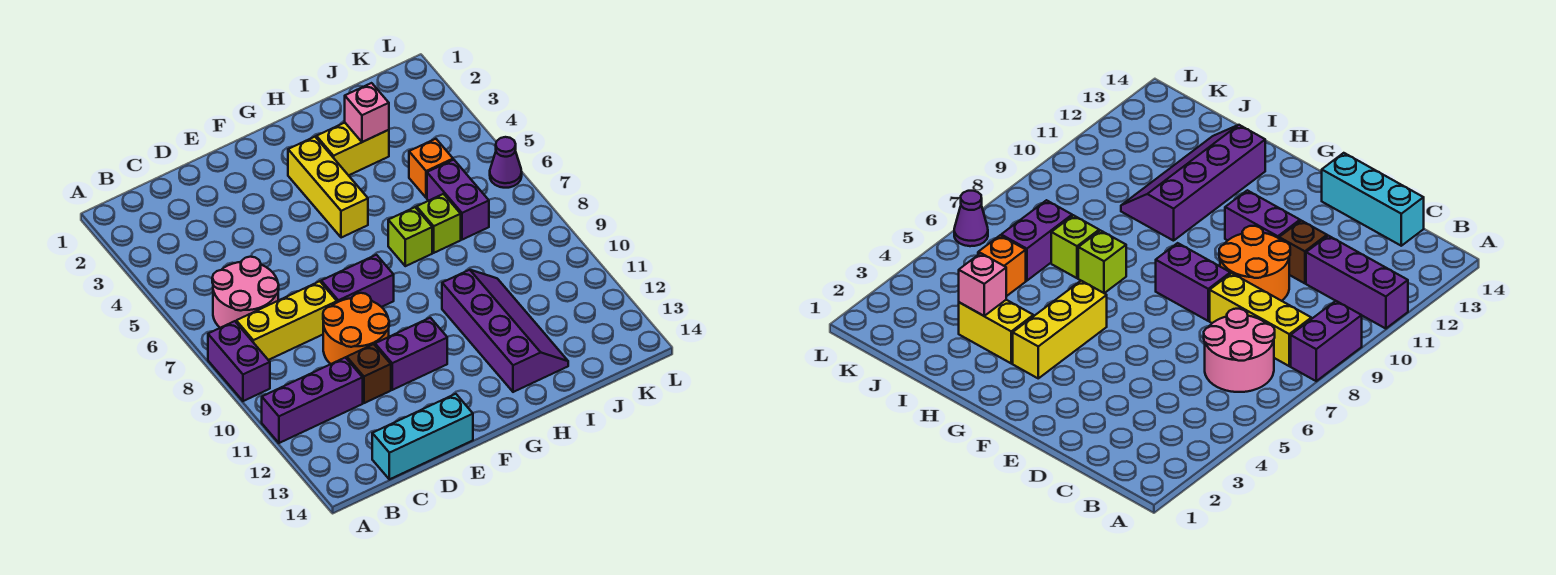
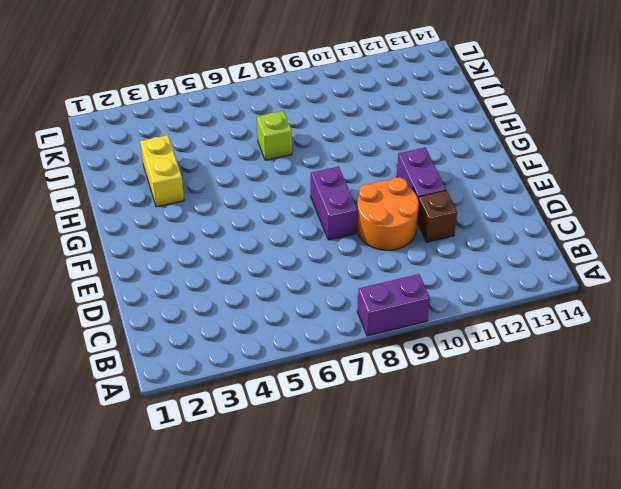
none -> purple brick A11:C11 level 1
none -> pink round brick B6:C7 level 1
none -> yellow brick B8:D8 level 1

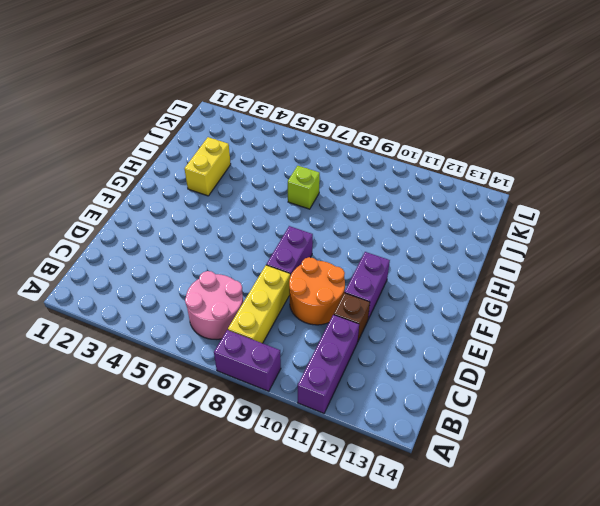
none -> cyan brick C14:E14 level 1
none -> yellow brick G3:G5 level 1
none -> lime brick H7 level 1

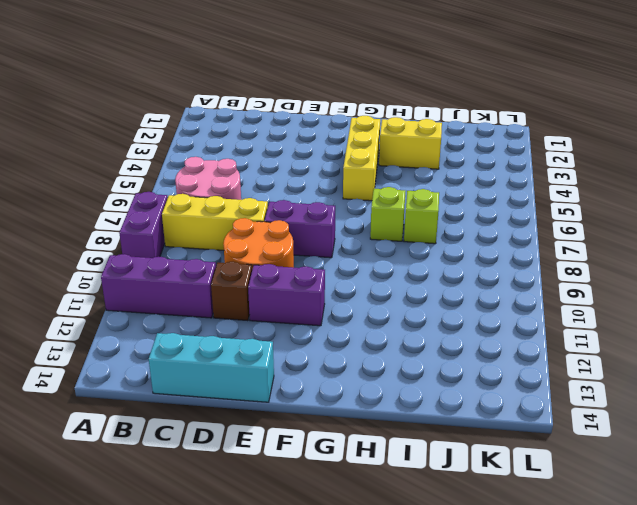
none -> purple slope H10:I13 level 1 top H
none -> orange brick J5 level 1
none -> purple brick J6:J7 level 1

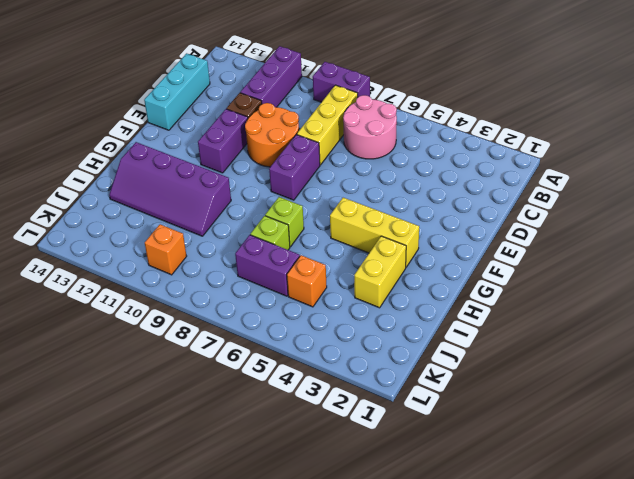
orange brick K10 level 1 -> none
none -> purple cone L6 level 1
none -> pink brick I3 level 2

